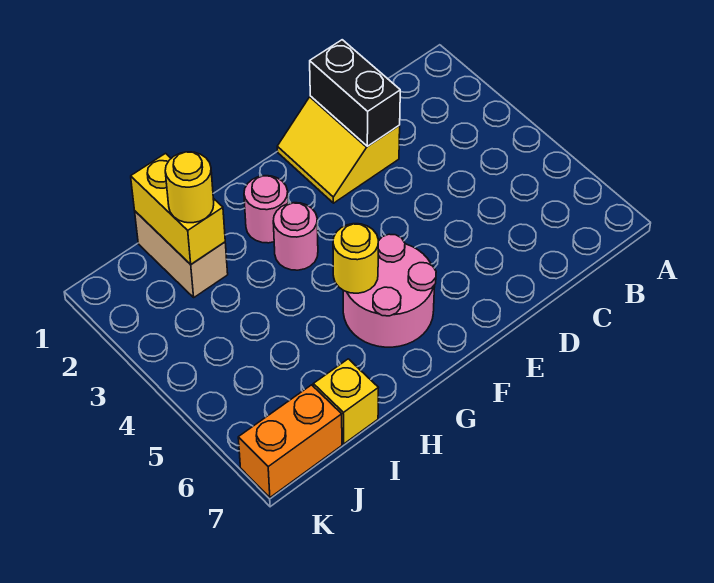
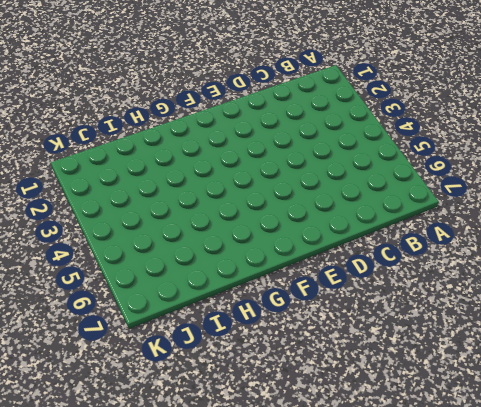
none -> yellow slope D1:E2 level 1 top D
none -> pink round brick F5:G6 level 1

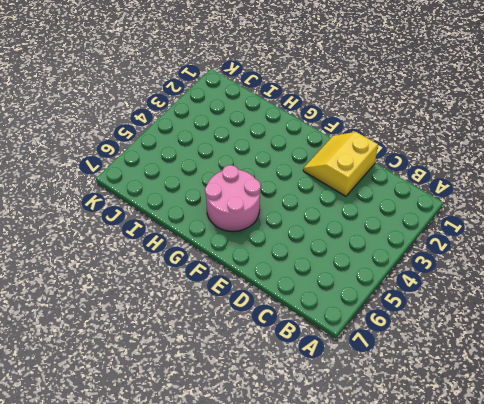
none -> pink round brick G2 level 1
none -> pink round brick G3 level 1

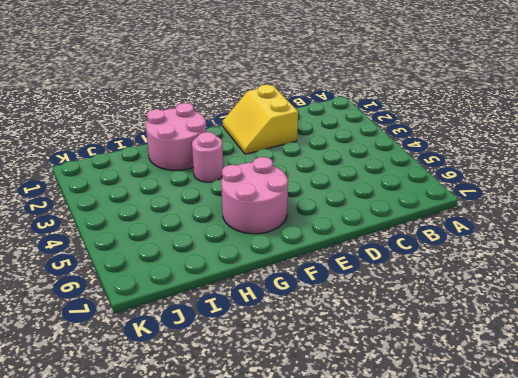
pink round brick G1:H2 level 1 -> pink round brick G2 level 1
none -> tan brick I1:I2 level 1
none -> yellow brick I7 level 1

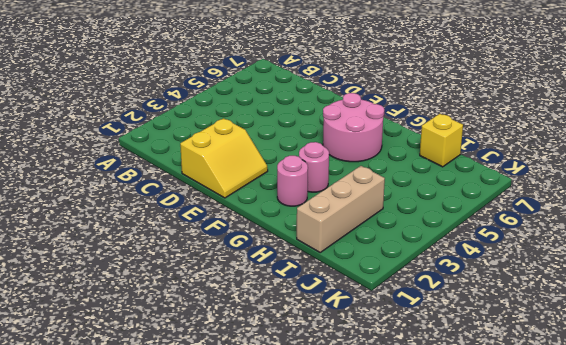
tan brick I1:I3 level 1 -> tan brick I1:I2 level 1
none -> orange brick J7:K7 level 1
none -> black brick D1:D2 level 2

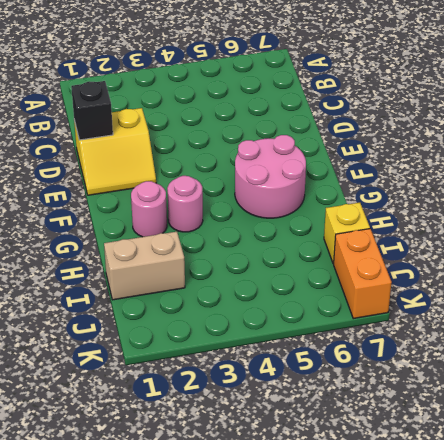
black brick D1 level 2 -> black brick D1:D2 level 2
none -> yellow round brick G5 level 2
none -> yellow brick I1:I2 level 2

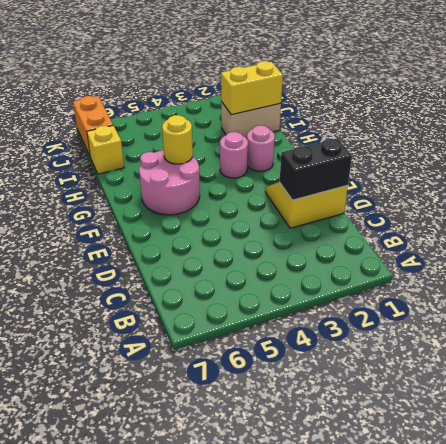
none -> yellow round brick I2 level 3

